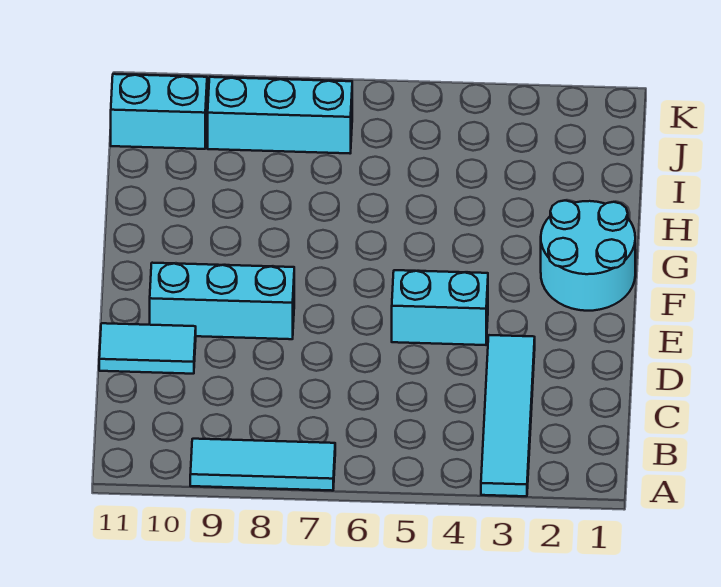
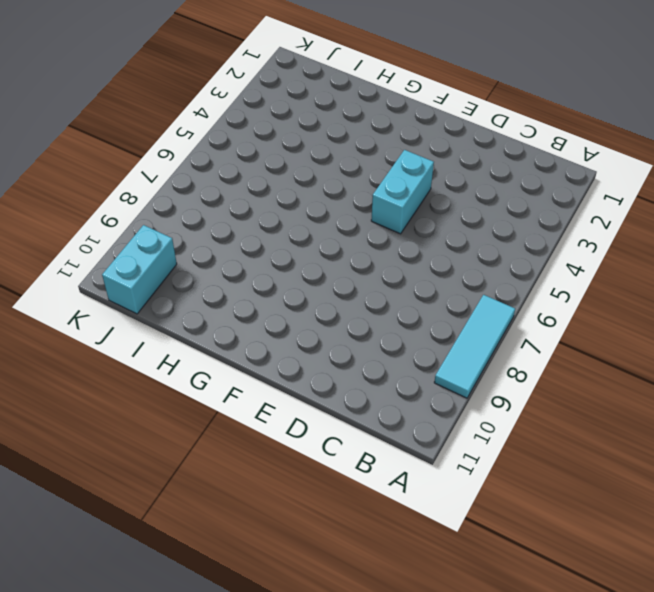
none -> cyan tile A3:D3 level 1
none -> cyan tile D10:D11 level 1

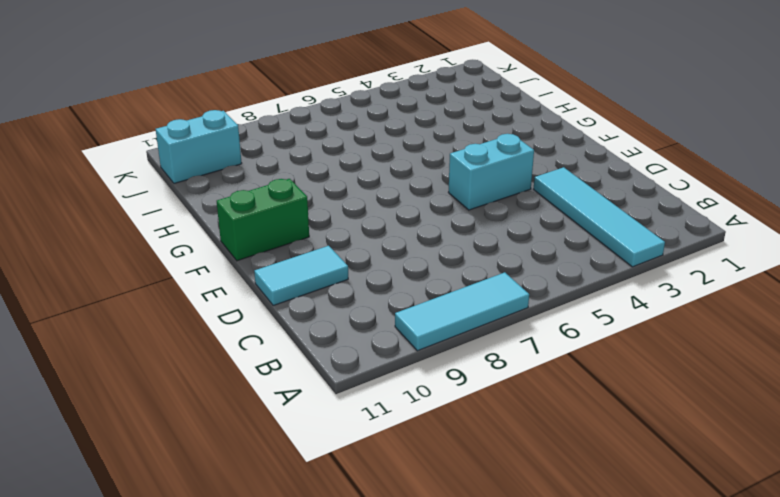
green brick F10:F11 level 1 -> none
none -> cyan brick E8:E10 level 1
none -> cyan round brick F1:G2 level 1

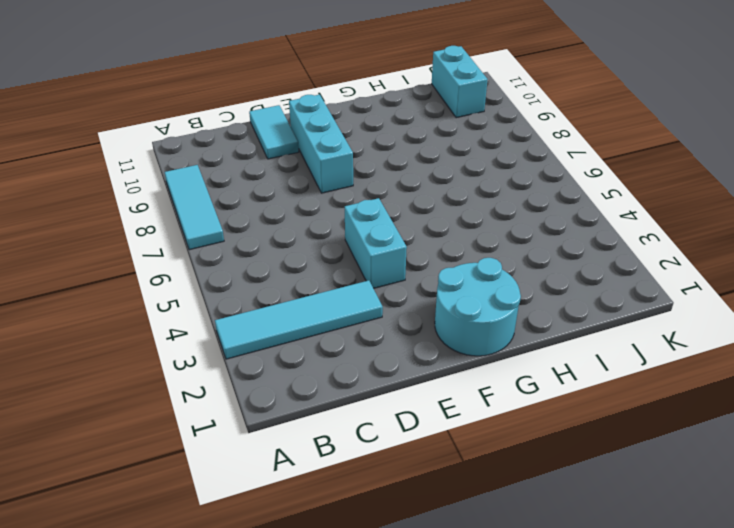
none -> cyan brick J7:J9 level 1

